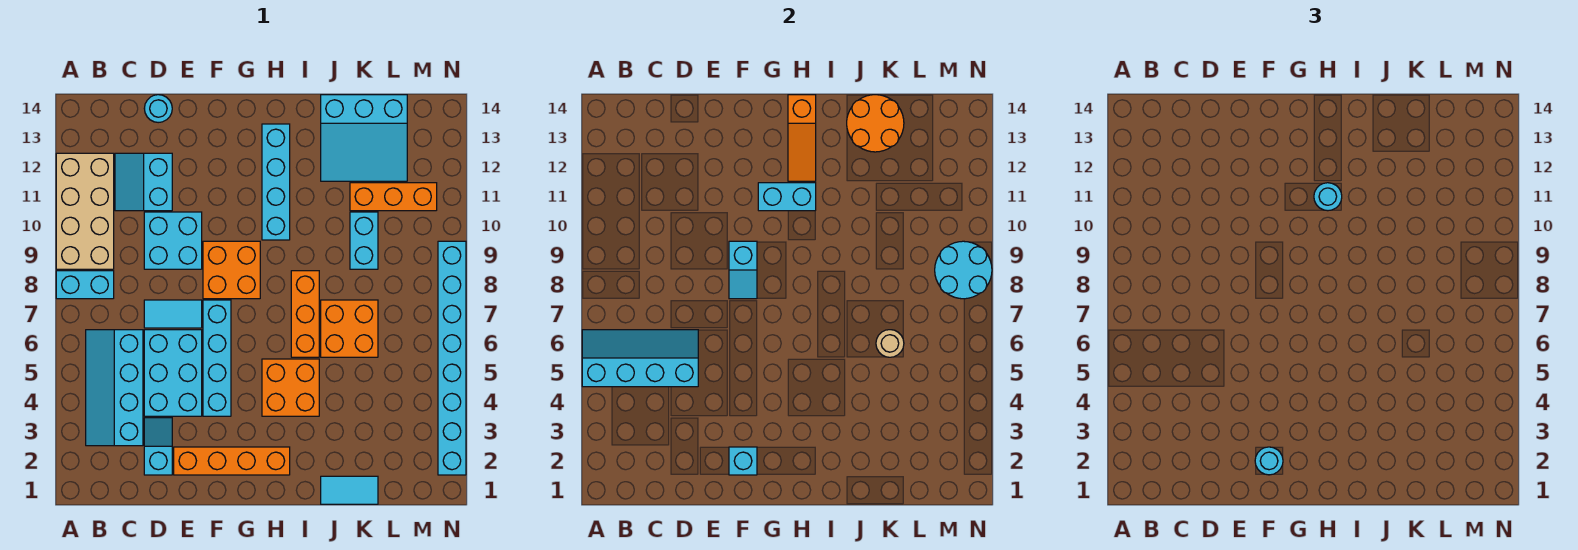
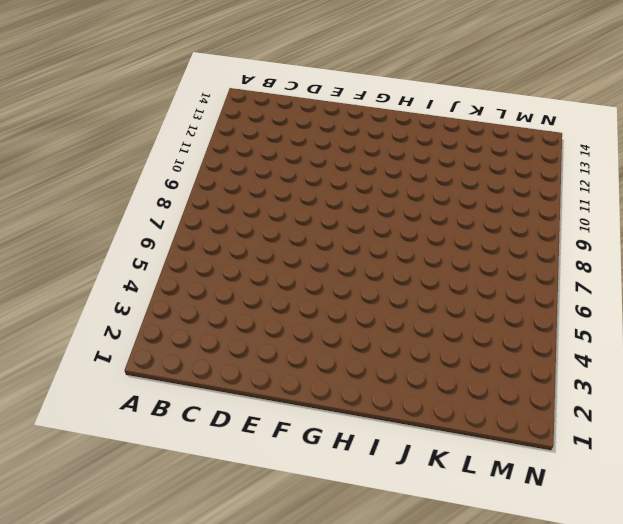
none -> cyan brick A8:B8 level 1
none -> tan brick A9:B12 level 1
none -> cyan slope B3:C6 level 1 top C
none -> cyan slope C11:D12 level 1 top D

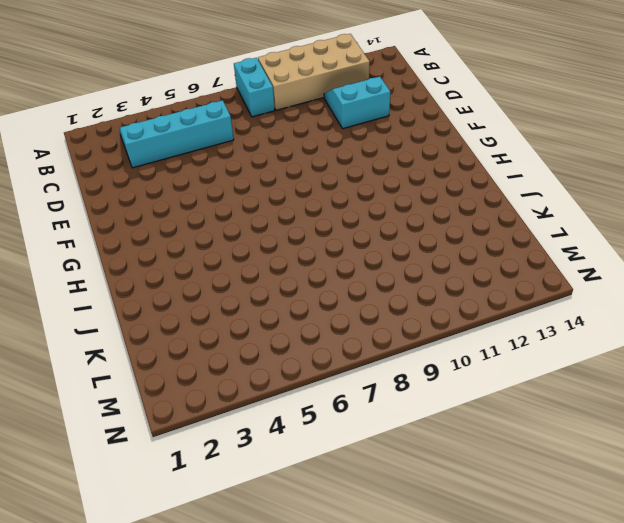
none -> cyan slope D2:D3 level 1 top 2
none -> cyan brick D4:E6 level 1
none -> cyan tile D7:E7 level 1
none -> cyan brick D9:E10 level 1

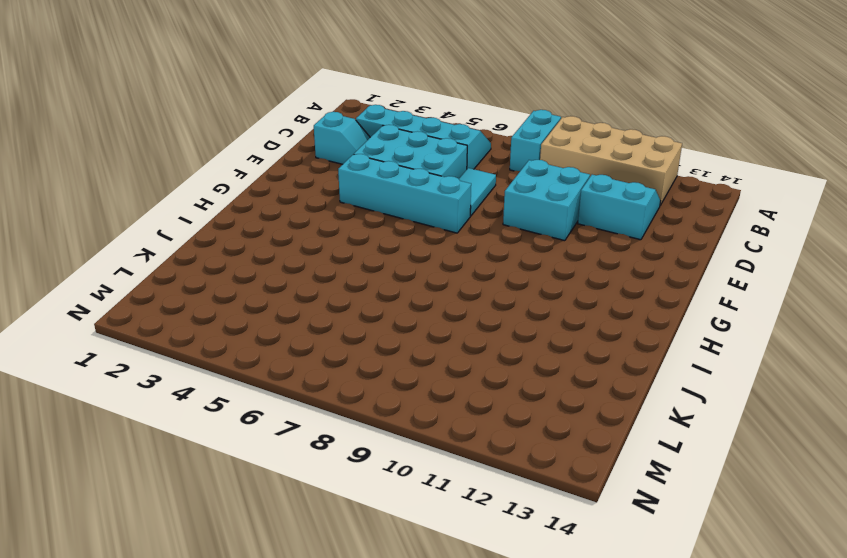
none -> cyan round brick D14 level 1
none -> orange brick E2:H2 level 1
none -> orange brick F8:G9 level 1
none -> orange brick H4:I5 level 1

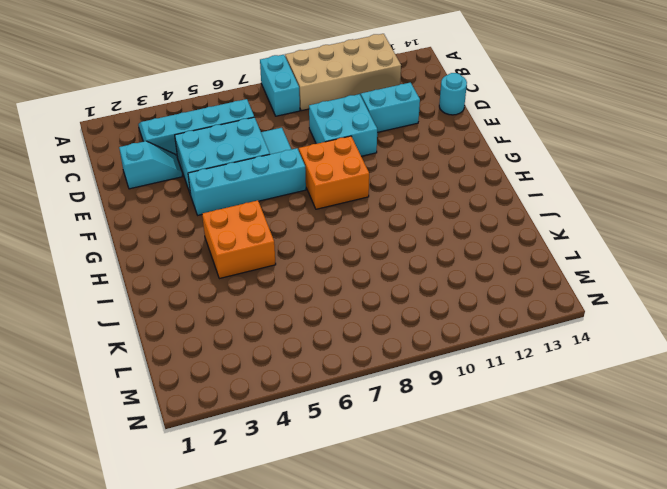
none -> orange brick E2:H2 level 1
none -> cyan brick H10:H13 level 1
none -> orange brick I6:I8 level 1
none -> cyan tile J1:K1 level 1

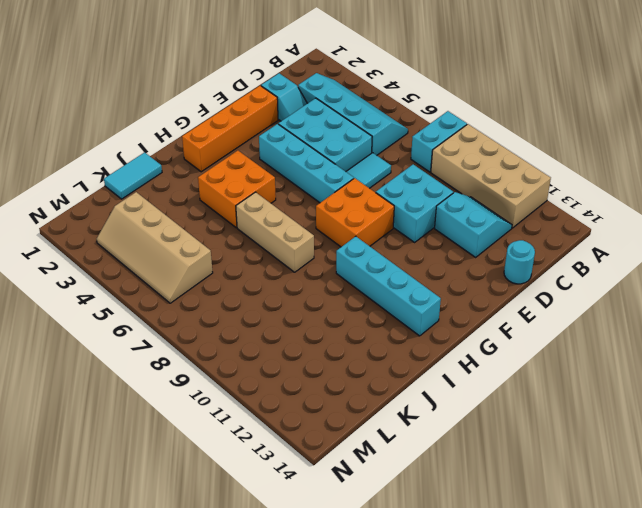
tan brick I6:I8 level 1 -> orange brick I6:I8 level 1
tan slope L3:M6 level 1 top L -> none
none -> orange brick J6:K7 level 1
none -> cyan slope J12:L14 level 1 top 14
none -> cyan brick K9:K10 level 1
none -> orange brick K11:M11 level 1

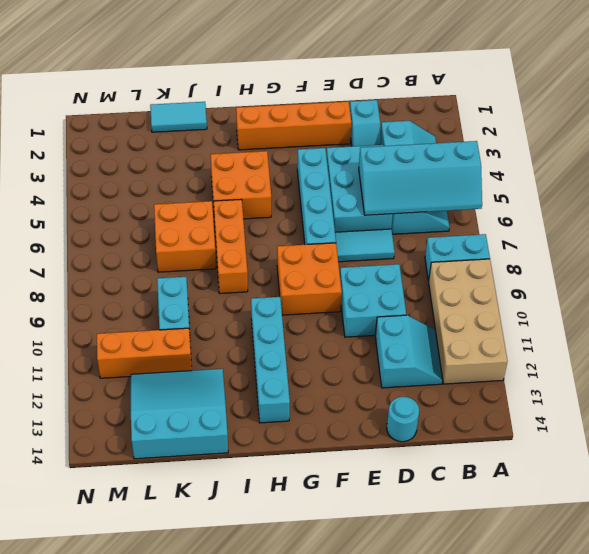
none -> cyan brick N2:N9 level 1
none -> cyan brick F2 level 2
none -> cyan slope F8:F9 level 2 top 9
none -> cyan brick G11:H11 level 2

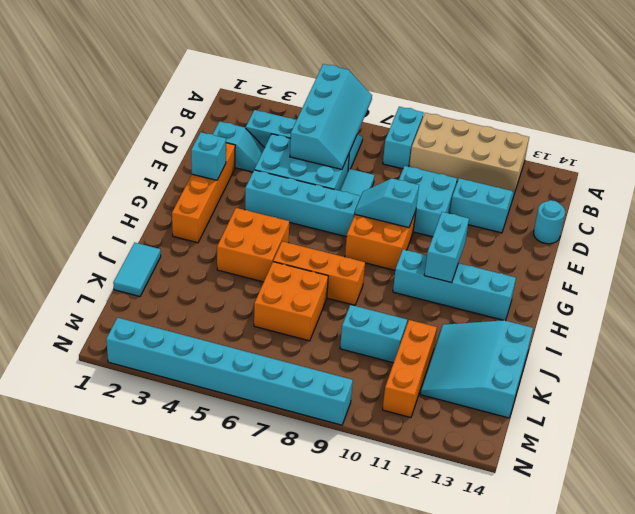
none -> orange slope H12:H14 level 2 top 14
none -> orange round brick J13:K14 level 2
none -> tan round brick K6 level 2
none -> cyan round brick M8:N9 level 2

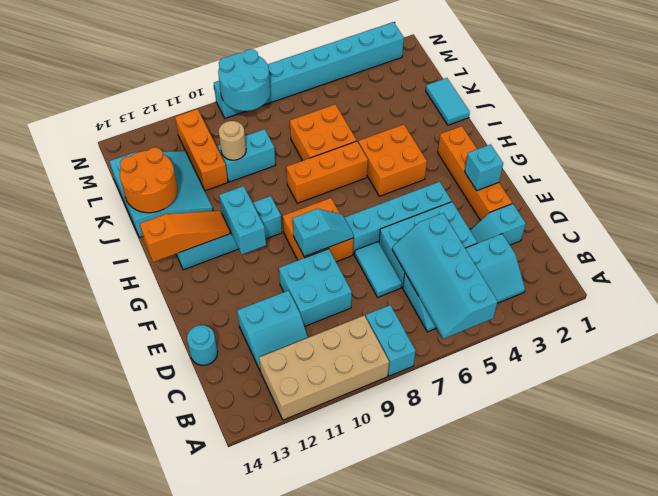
tan round brick K10 level 2 -> tan round brick K6 level 2
none -> cyan round brick F2 level 3
none -> cyan round brick H11 level 3

